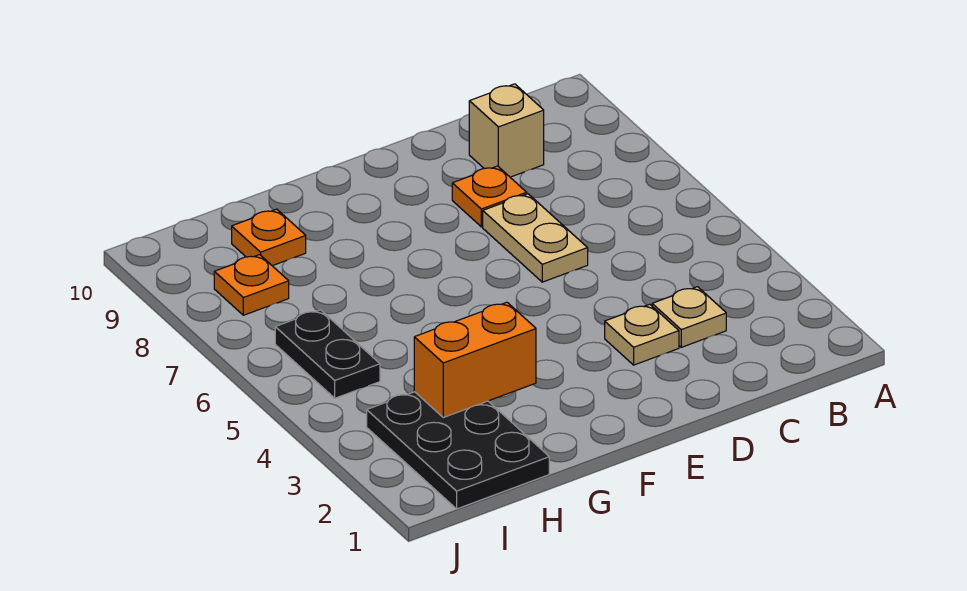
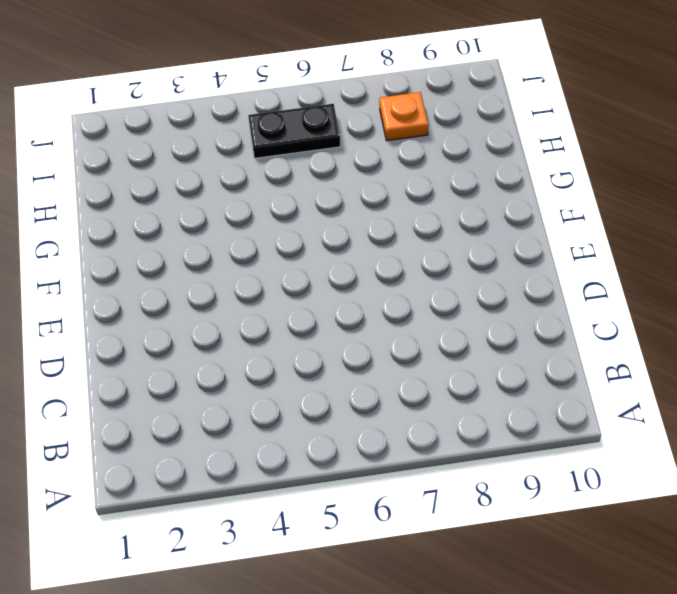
none -> tan plate C3 level 1
none -> tan brick C9 level 1

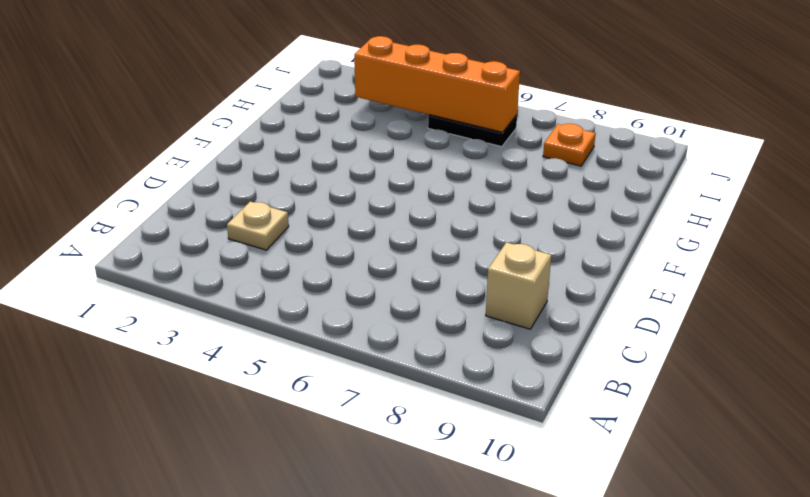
orange brick I3:I6 level 2 -> none
none -> tan plate D3 level 1
none -> tan plate D6:D7 level 1

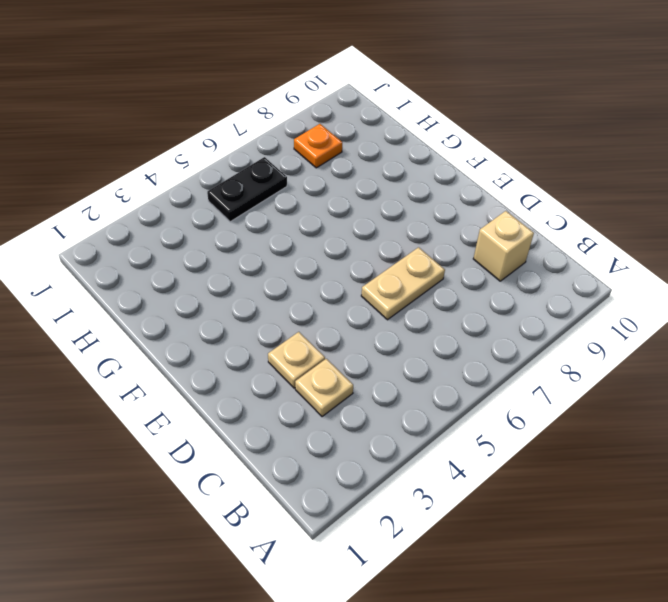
none -> orange plate D8 level 1
none -> black plate H1:I3 level 1

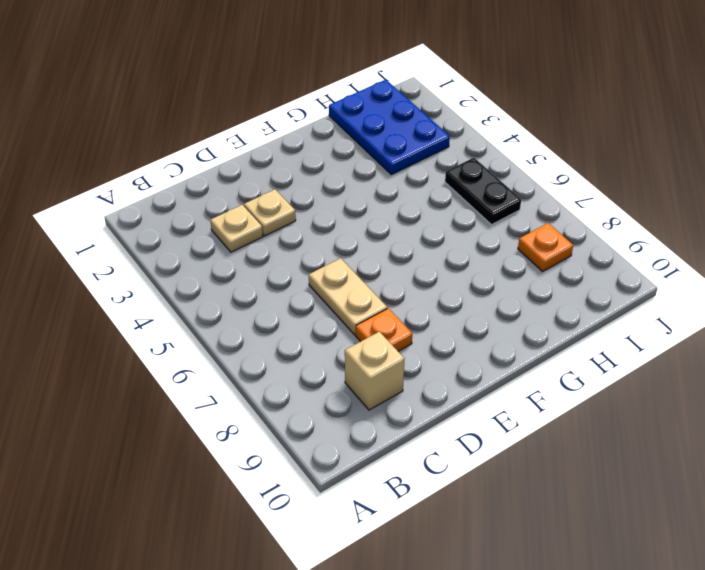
blue plate H1:I3 level 1 -> black plate H1:I3 level 1
none -> orange plate H9 level 1
none -> orange brick G3:H3 level 2

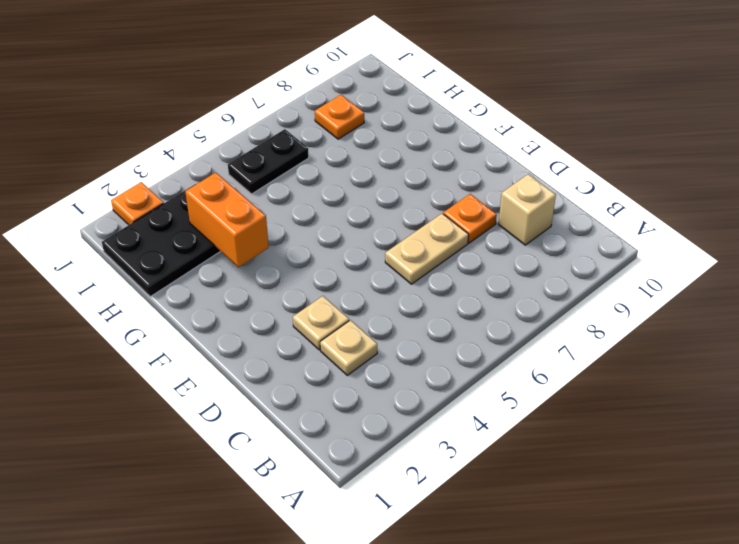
orange plate J2 level 1 -> orange plate H9 level 1

